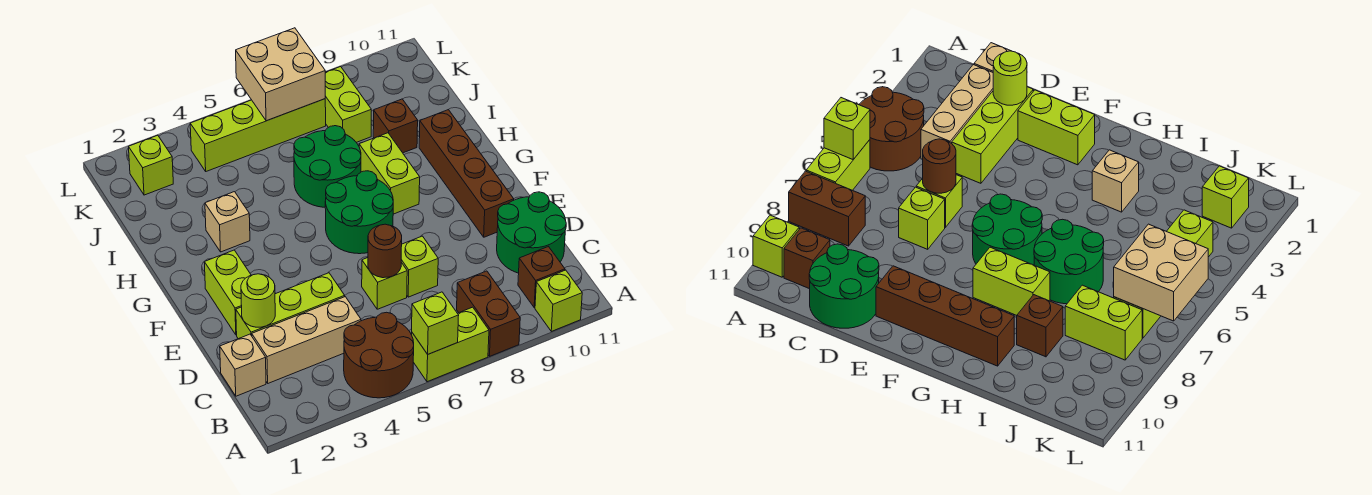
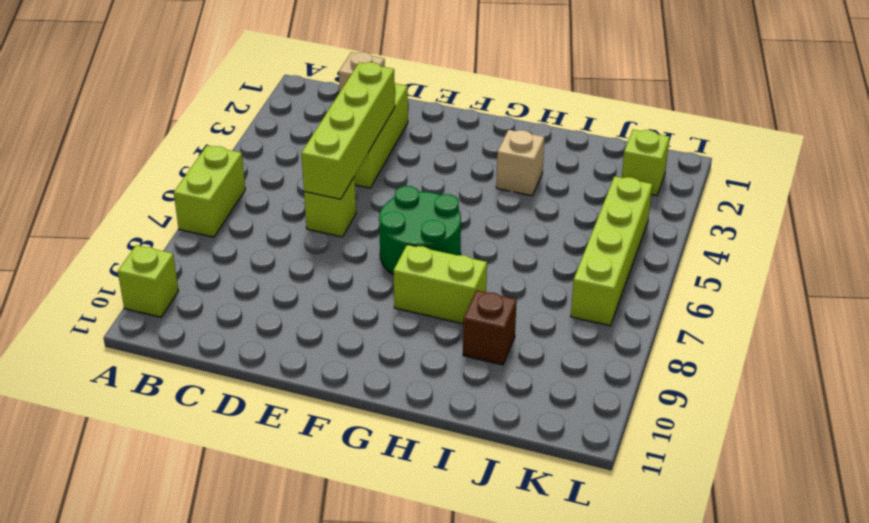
lime brick D3:D6 level 2 -> brown round brick D6 level 2
none -> brown round brick A4:B5 level 1
none -> brown brick A8:B8 level 1
none -> brown brick B10 level 1

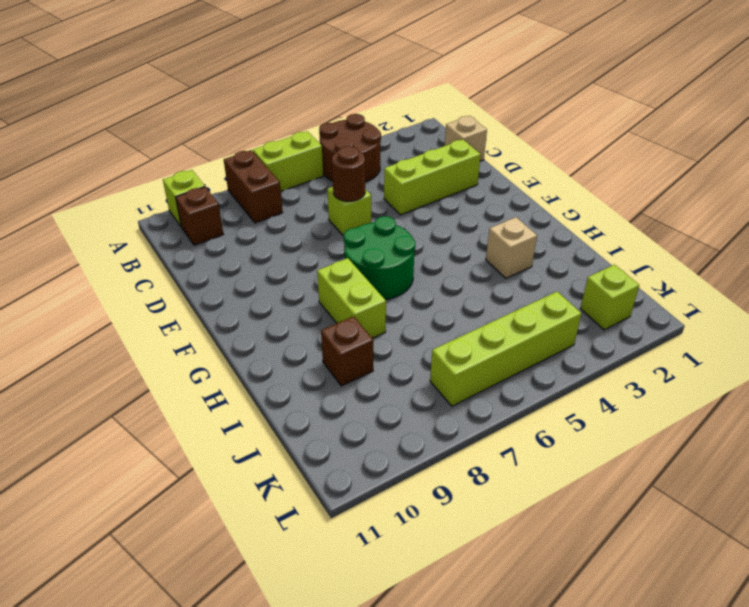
none -> tan brick C2:C4 level 1
none -> green round brick C10:D11 level 1
none -> lime brick D7 level 1

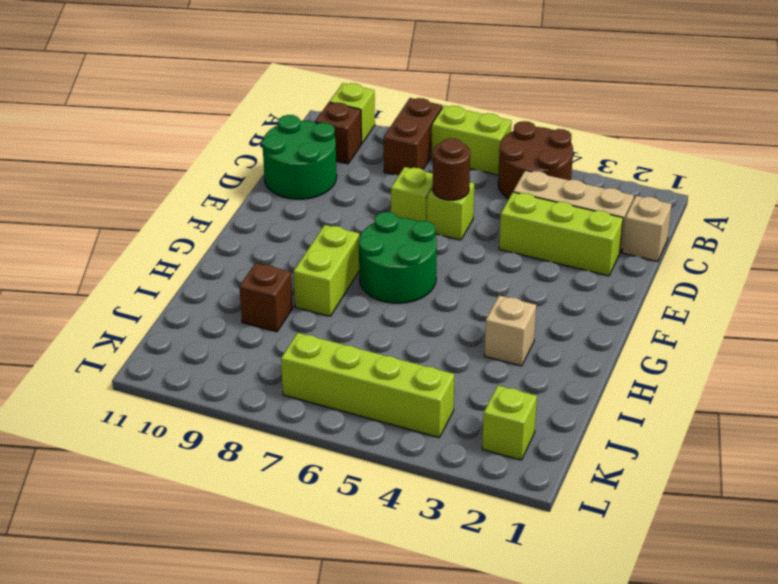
none -> lime brick E2:F2 level 1
none -> brown brick E10:H10 level 1
none -> green round brick H6:I7 level 1

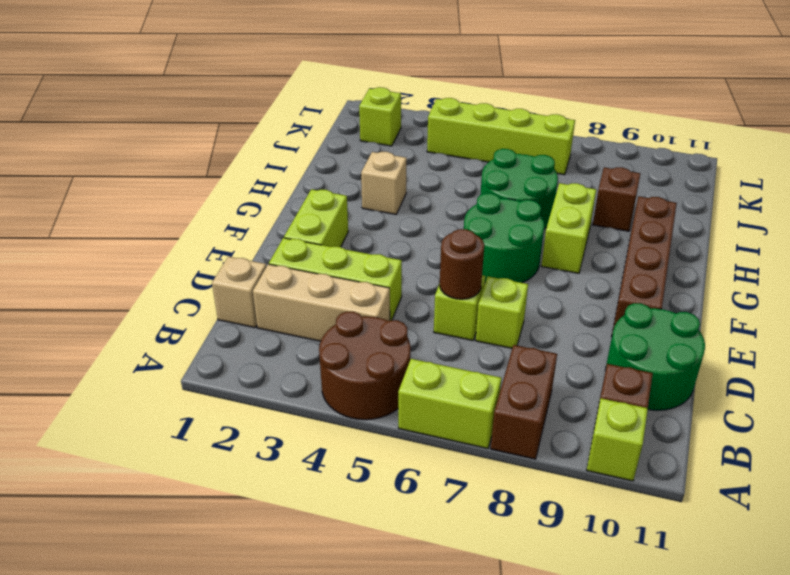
none -> lime brick J8:K8 level 1
none -> lime brick A6 level 2
none -> lime round brick D2 level 2

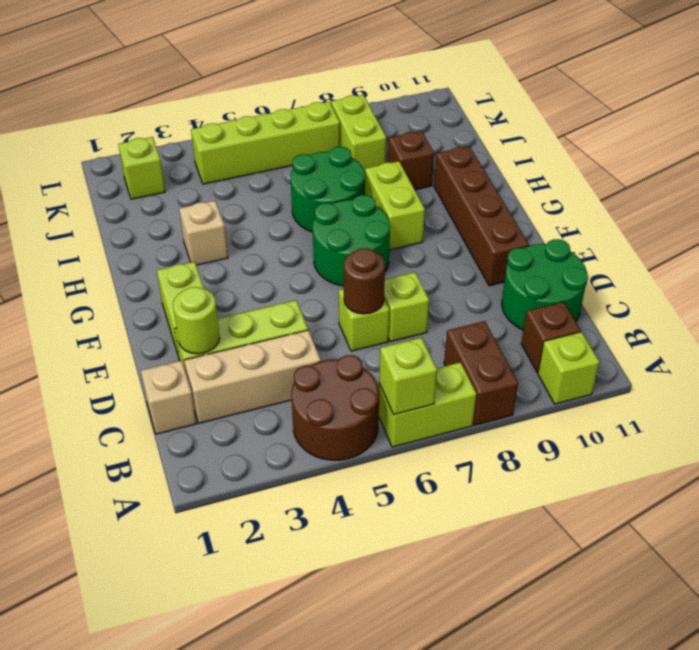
none -> tan brick K6:L7 level 2

